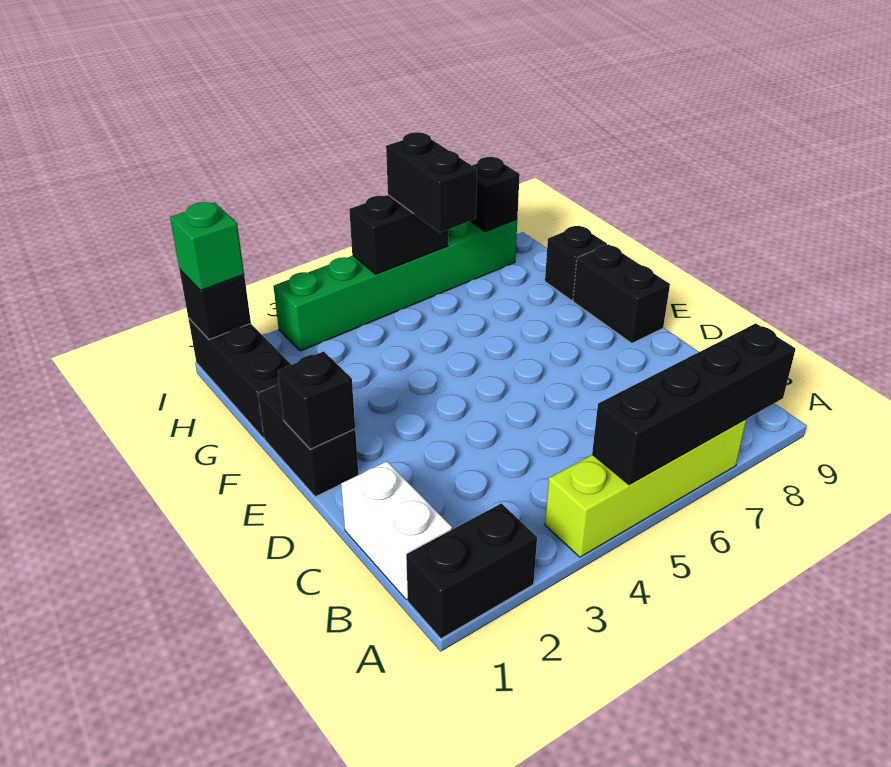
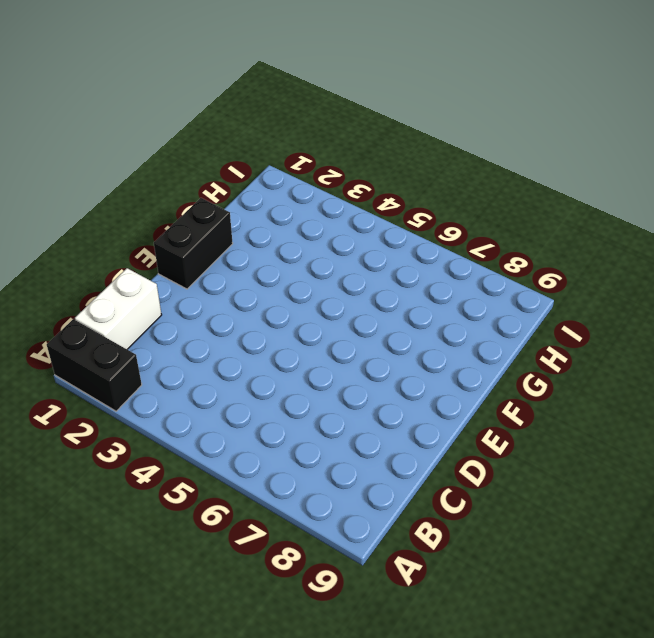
none -> lime brick A4:A7 level 1
none -> black brick E9:F9 level 1
none -> black brick G1:I1 level 1

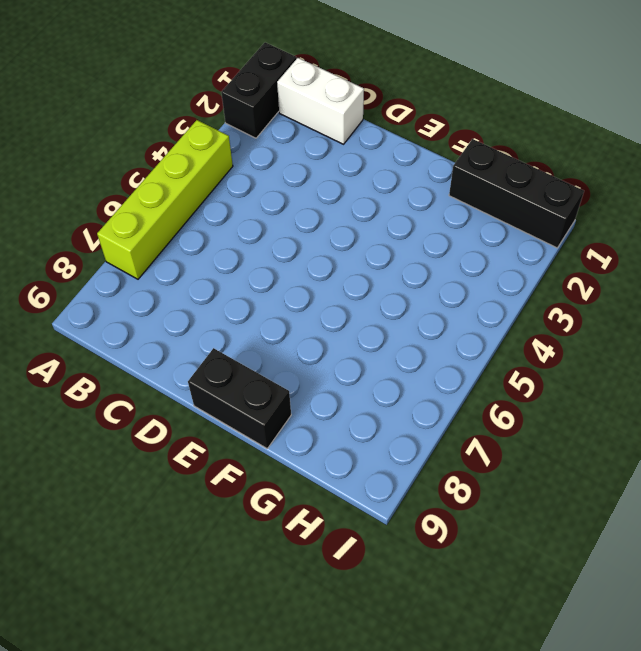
none -> black brick E1:F1 level 1
none -> black brick G9 level 1
none -> green brick I3:I8 level 1

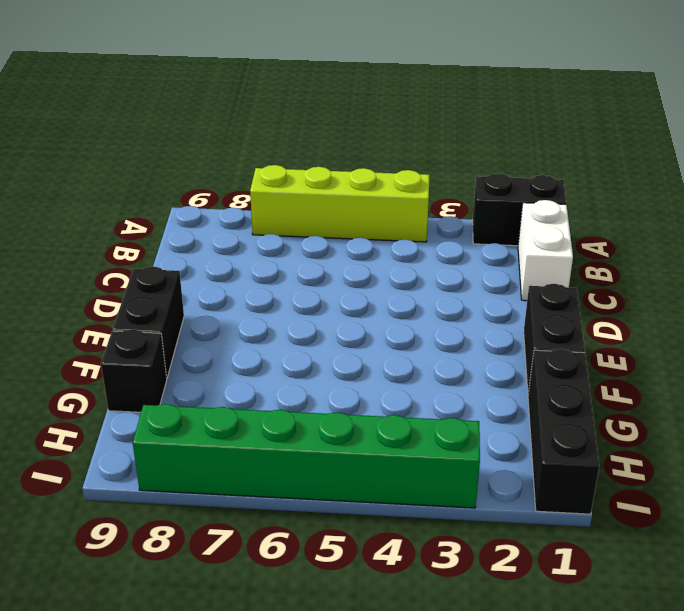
none -> black brick A5:A8 level 2
none -> black brick E1 level 2
none -> black brick I1 level 2

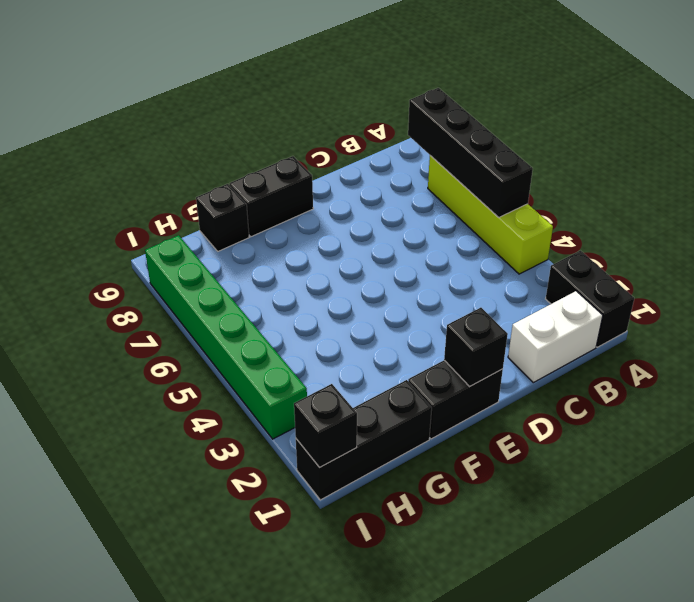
none -> black brick I5:I6 level 2
none -> black brick I8 level 2
none -> black brick H6:I6 level 3

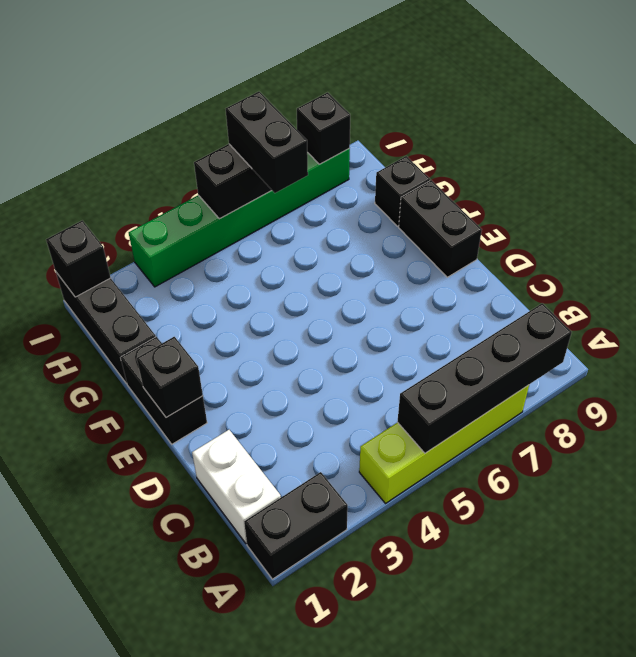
none -> green brick I1 level 3

